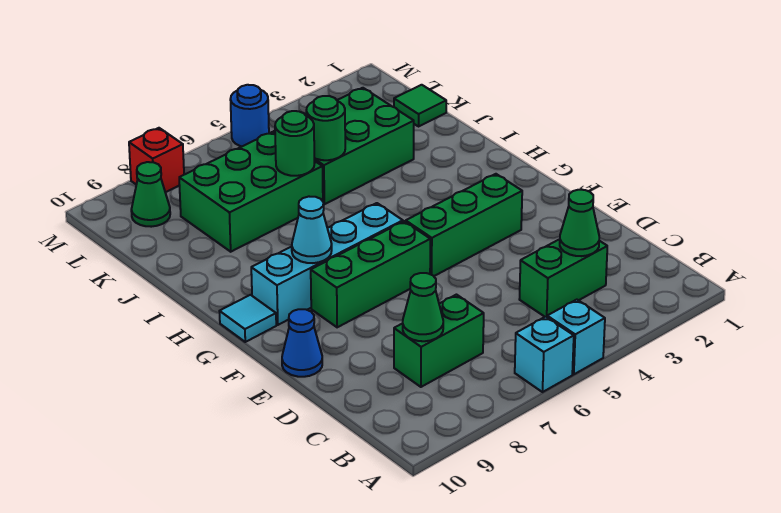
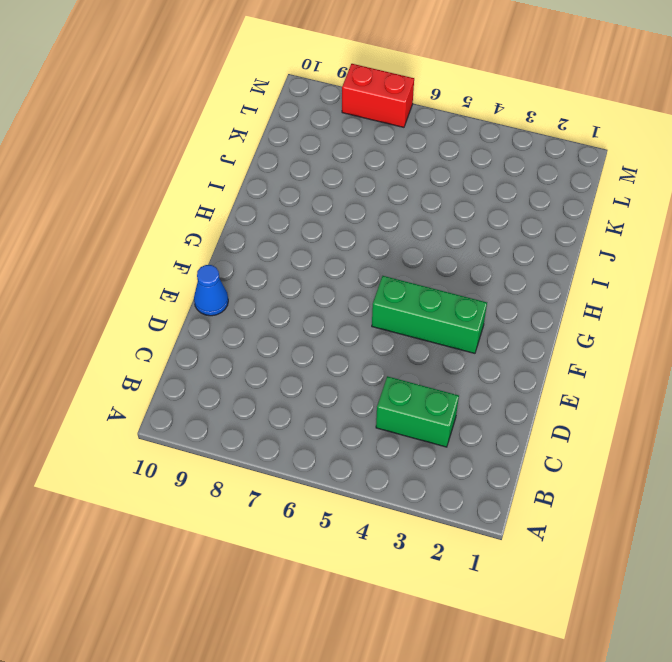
red brick M7:M8 level 1 -> red brick M8 level 1
none -> cyan brick A5 level 1
none -> cyan brick A6 level 1
none -> green brick C7:C8 level 1

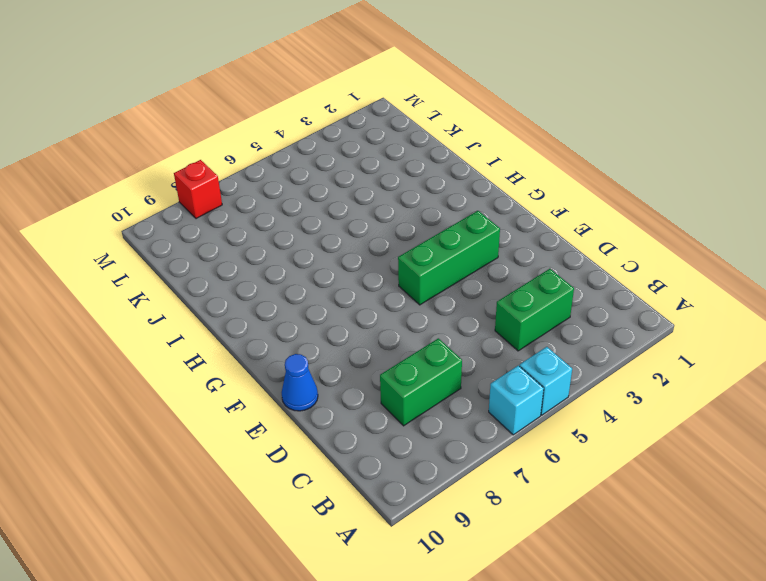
none -> green brick F6:F8 level 1
none -> cyan brick G6:G9 level 1
none -> cyan tile G10 level 1

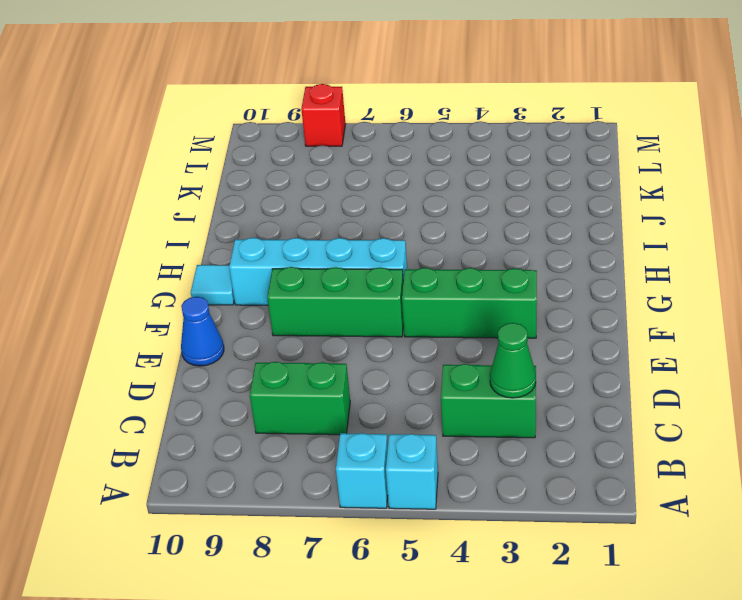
none -> green brick J3:K5 level 1
none -> green brick J6:K8 level 1
none -> green tile K1 level 1

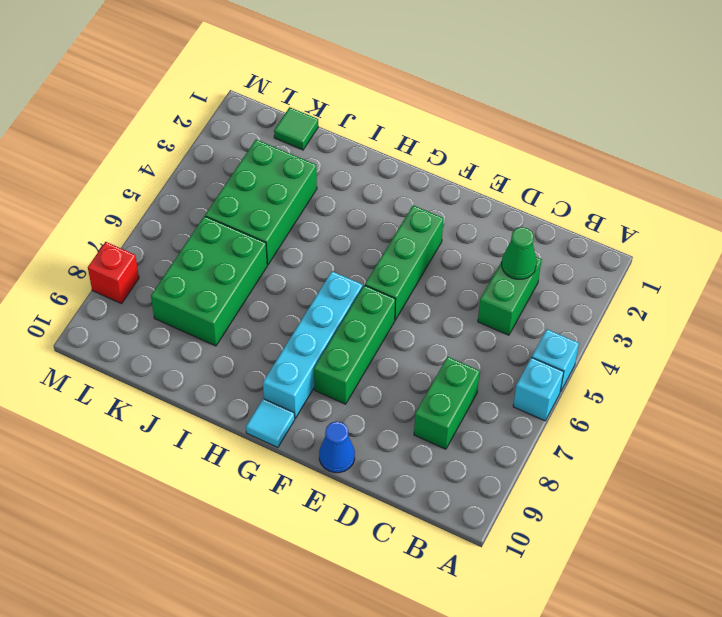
none -> green cone L9 level 1
none -> blue round brick M5 level 1
none -> green cone C8 level 2

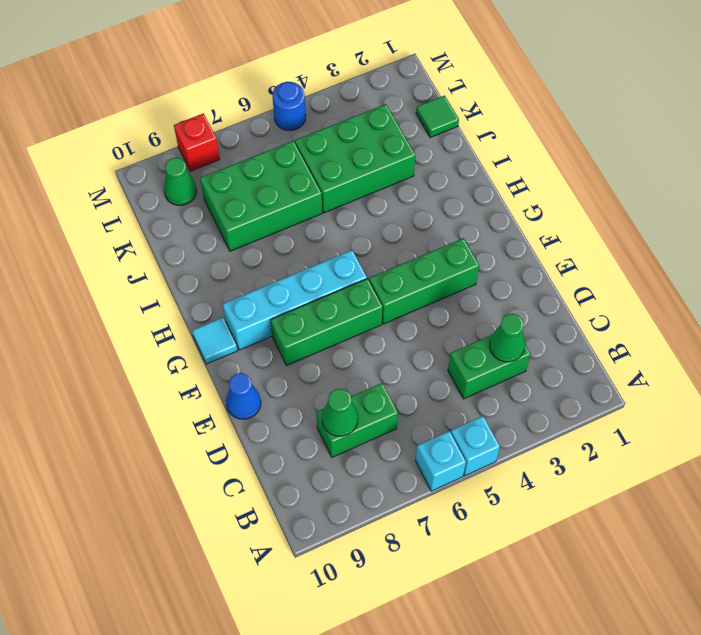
none -> cyan cone G8 level 2
none -> green round brick J5 level 2
none -> green round brick J6 level 2

